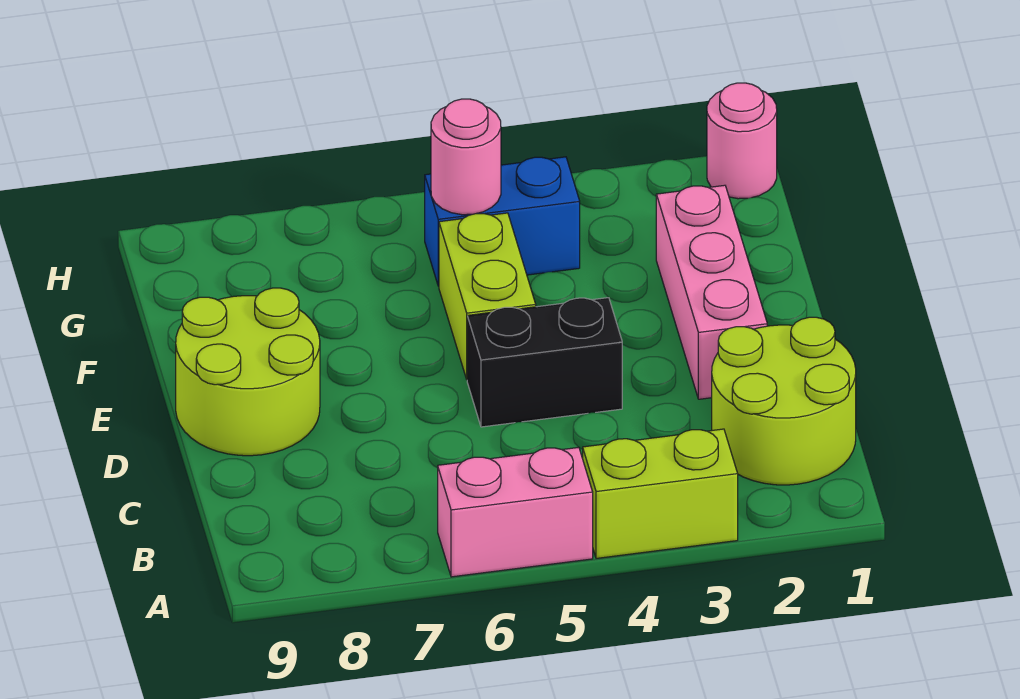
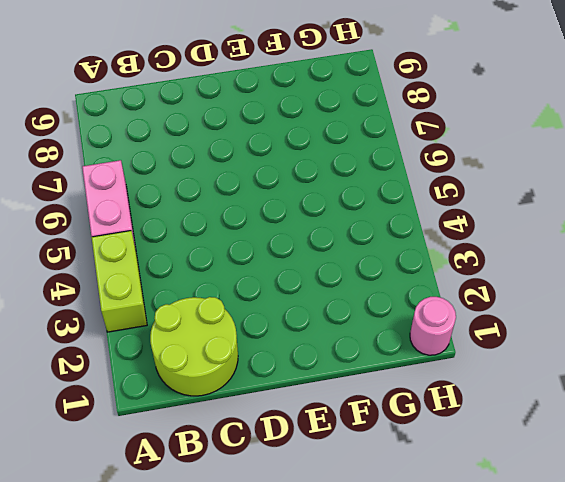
none -> pink brick D2:F2 level 1
none -> black brick D4:D5 level 1

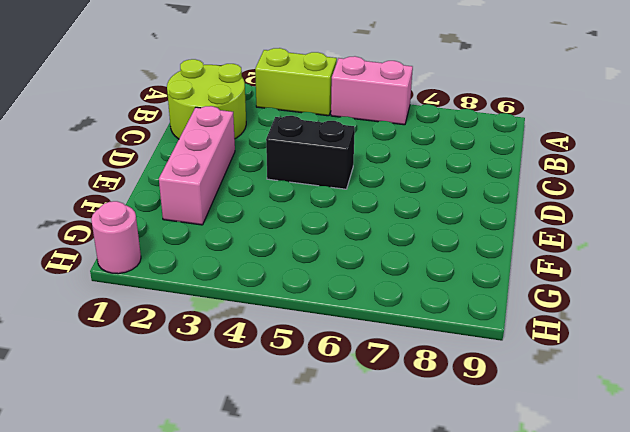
none -> lime round brick D8:E9 level 1
none -> lime brick E5:F5 level 1

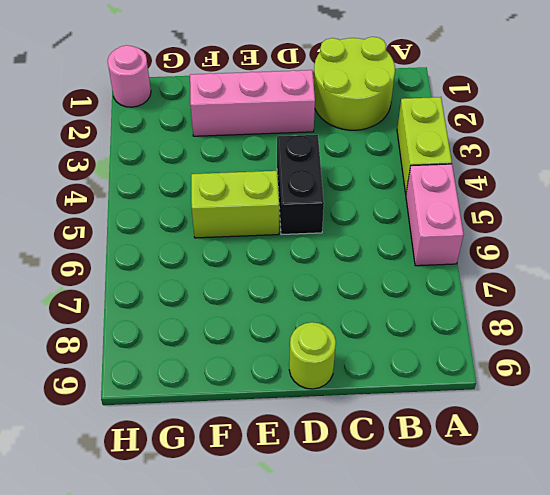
lime round brick D9 level 1 -> lime round brick D8:E9 level 1
none -> blue brick G4:G5 level 1
none -> pink round brick G5 level 2

